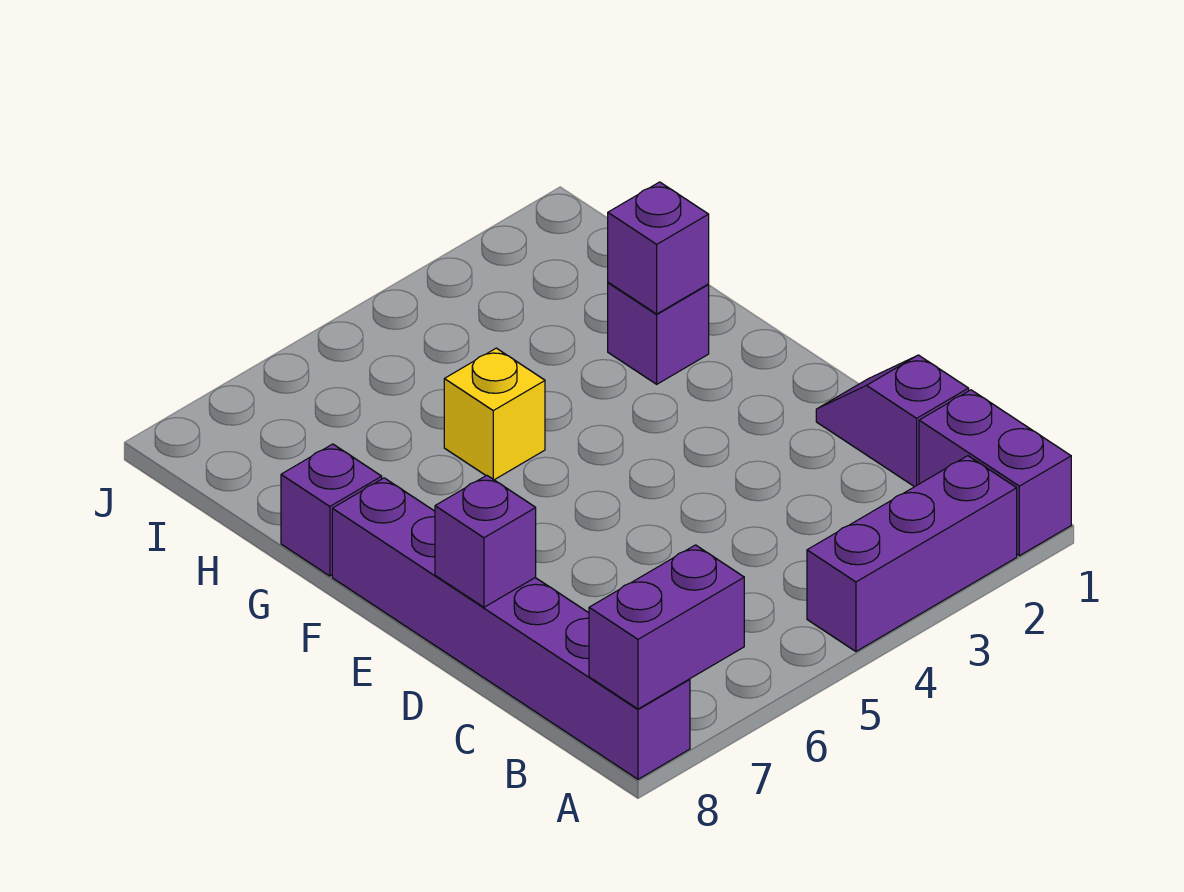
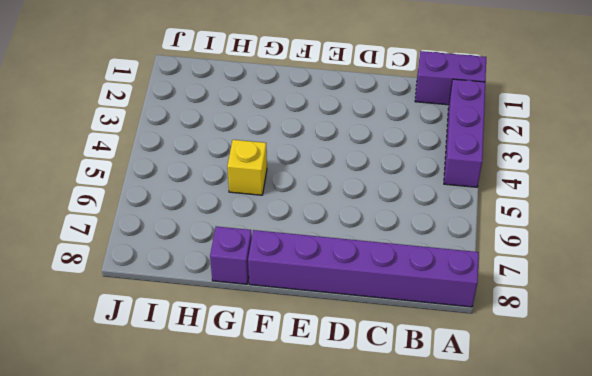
none -> purple slope C1:D1 level 1 top C
none -> purple brick G2 level 1

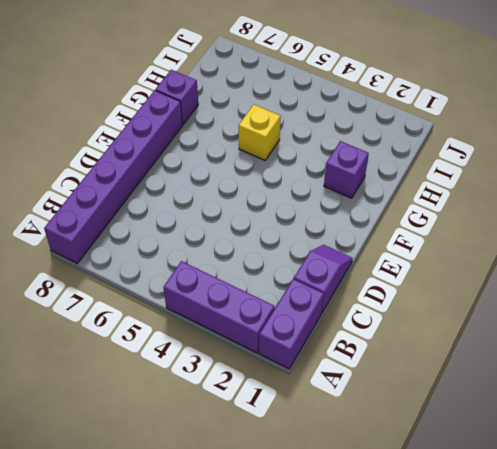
none -> purple brick A7:A8 level 2
none -> purple brick D8 level 2

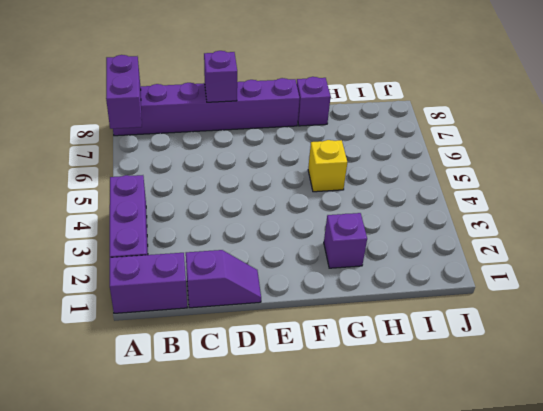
none -> purple brick G2 level 2

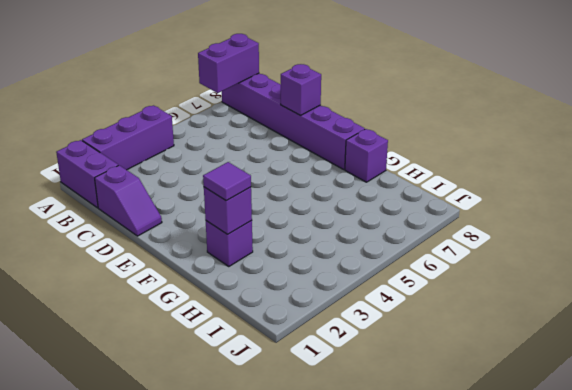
purple tile G2 level 3 -> none
none -> yellow brick G5 level 1

